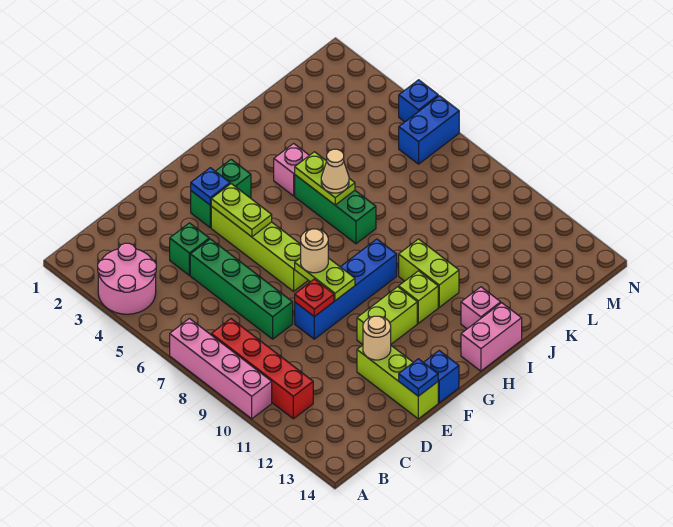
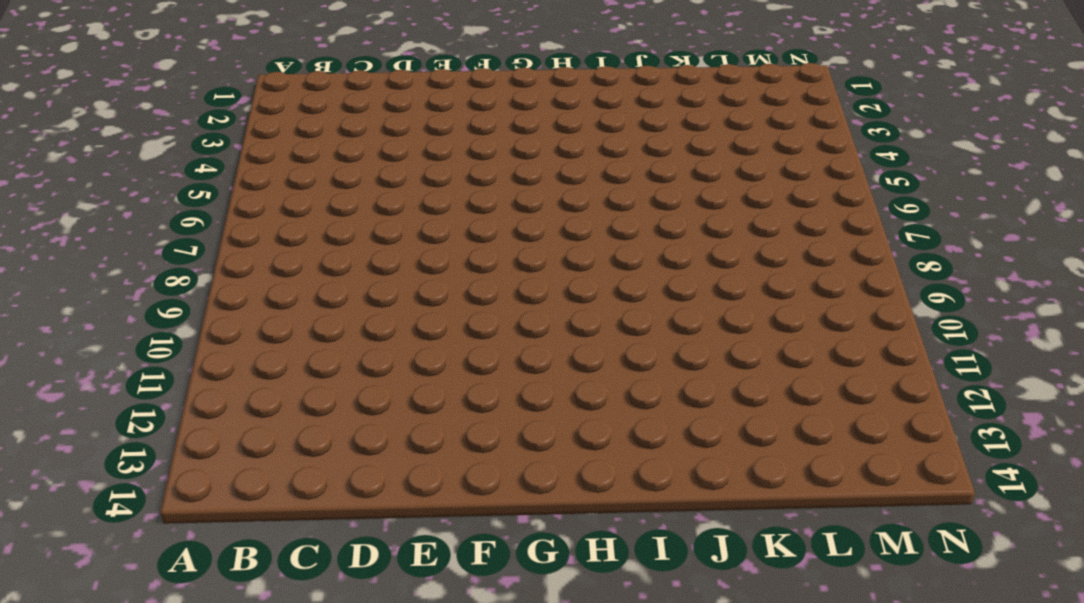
none -> pink round brick A3:B4 level 1
none -> pink brick A7:A10 level 1
none -> red brick B8:B11 level 1

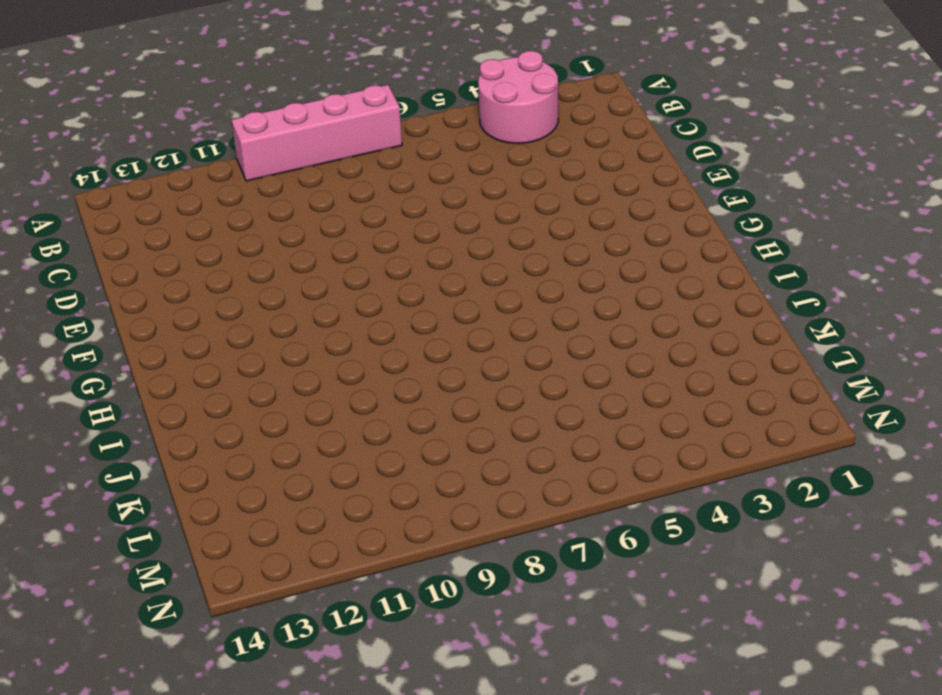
none -> red brick B8:B11 level 1
none -> green brick D4 level 1
none -> green brick D5:D8 level 1

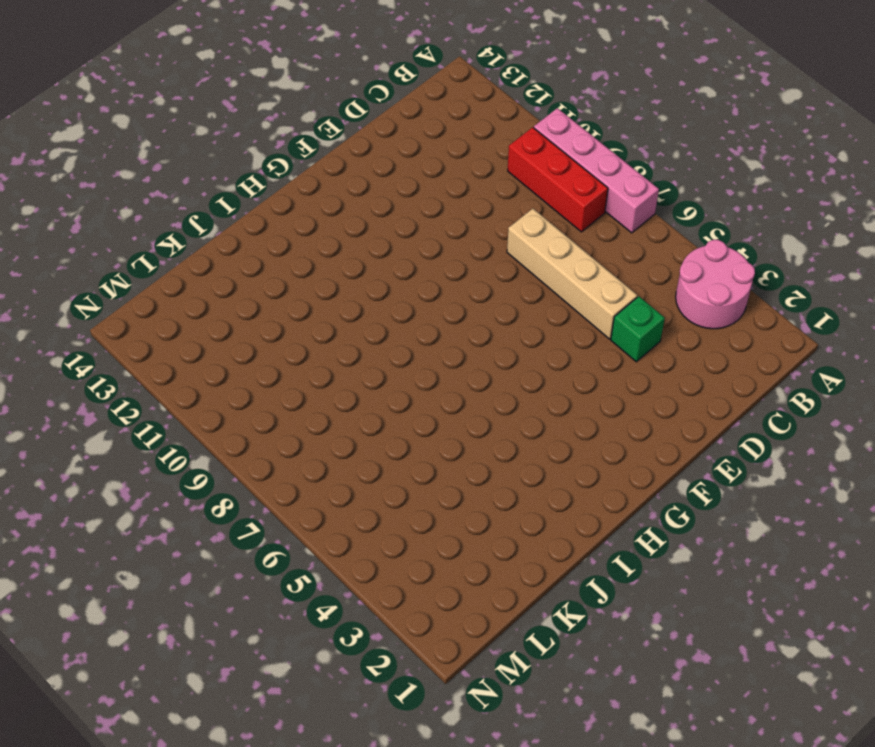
red brick B8:B10 level 1 -> red brick B8:B11 level 1
tan brick D5:D8 level 1 -> green brick D5:D8 level 1
none -> blue brick E9:H9 level 1
none -> lime brick E12:E14 level 1
none -> green brick F3:G3 level 1

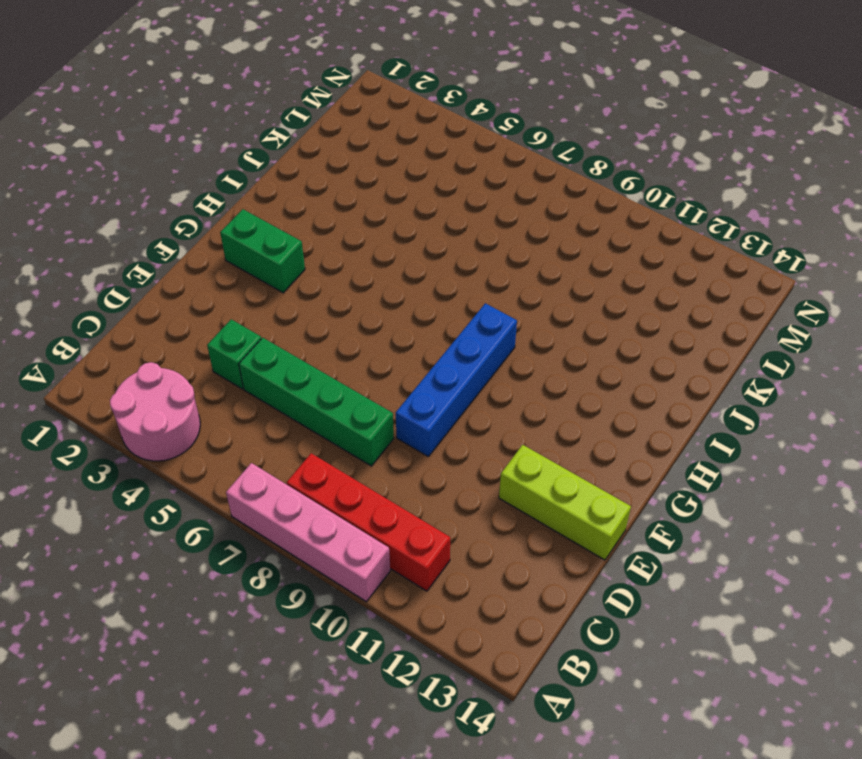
green brick G2:G3 level 1 -> green brick F3:G3 level 1
none -> lime brick F4:F7 level 1
none -> lime brick F11:G11 level 1
none -> blue brick F14 level 1

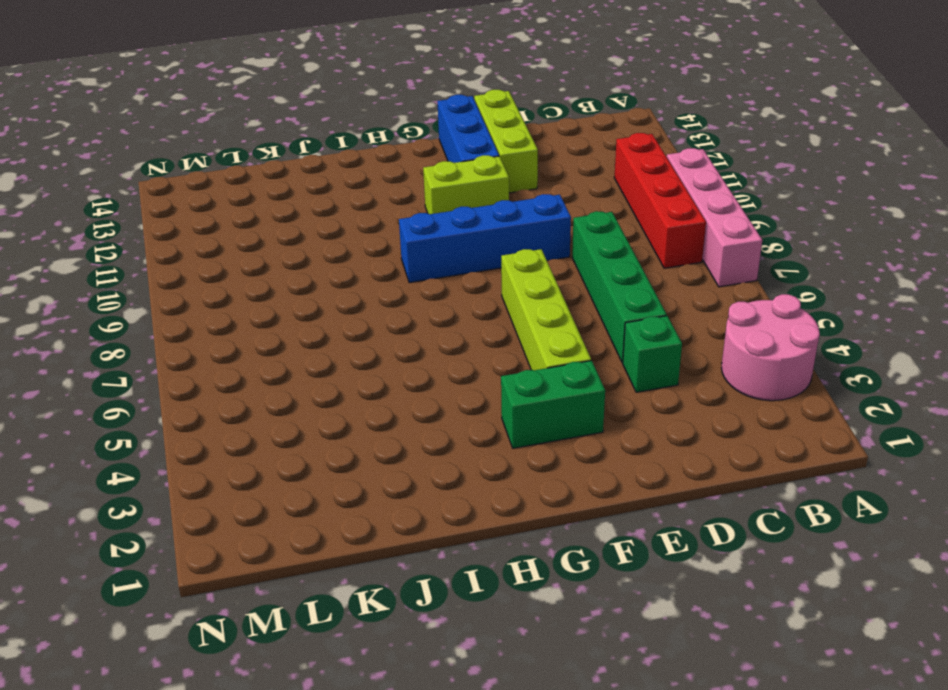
blue brick F12:F14 level 1 -> blue brick F14 level 1
none -> lime brick H11 level 1
none -> pink brick H14:I14 level 1
none -> pink brick I4 level 1

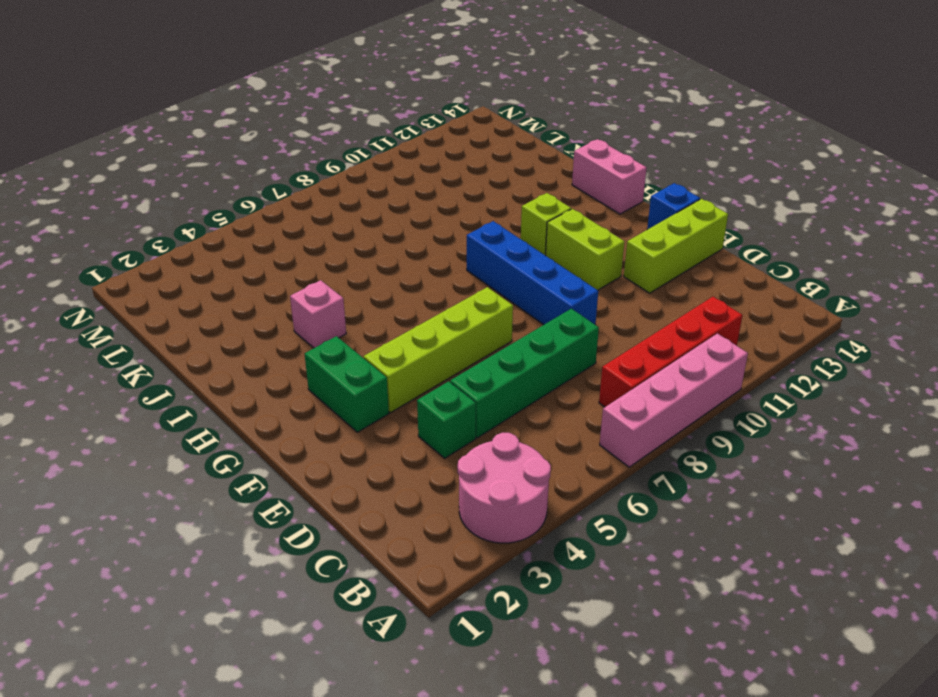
none -> green brick I5:I7 level 1
none -> lime brick I10:I11 level 1
none -> pink brick I13 level 1

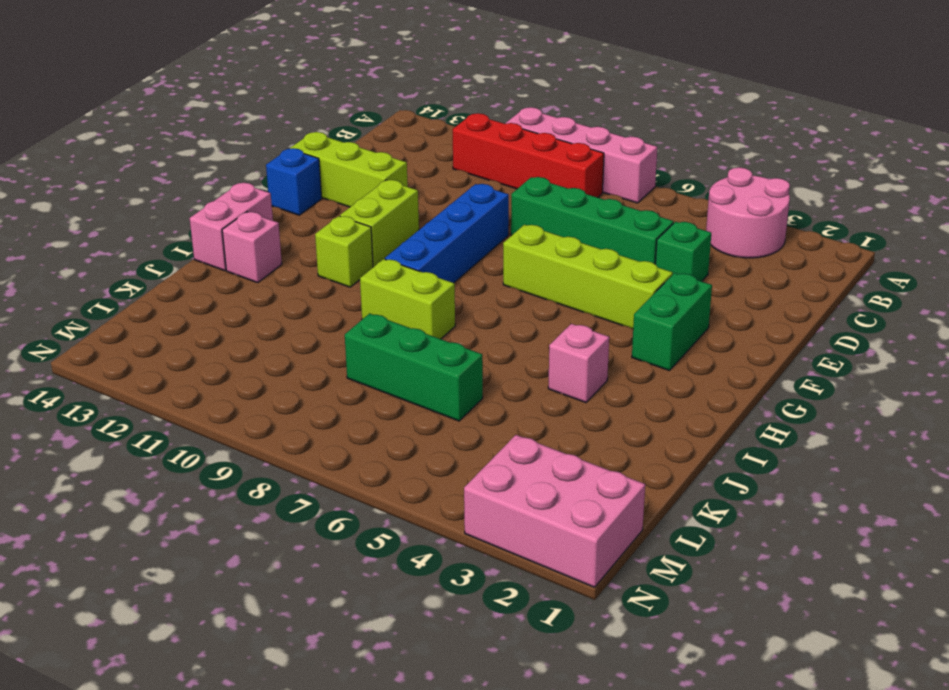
lime brick I8:I9 level 1 -> lime brick I10:I11 level 1
green brick K6:K8 level 1 -> green brick I5:I7 level 1
pink brick M1:N3 level 1 -> none
none -> blue brick M6:N6 level 1
none -> blue brick N5 level 1
none -> red plate E9 level 2

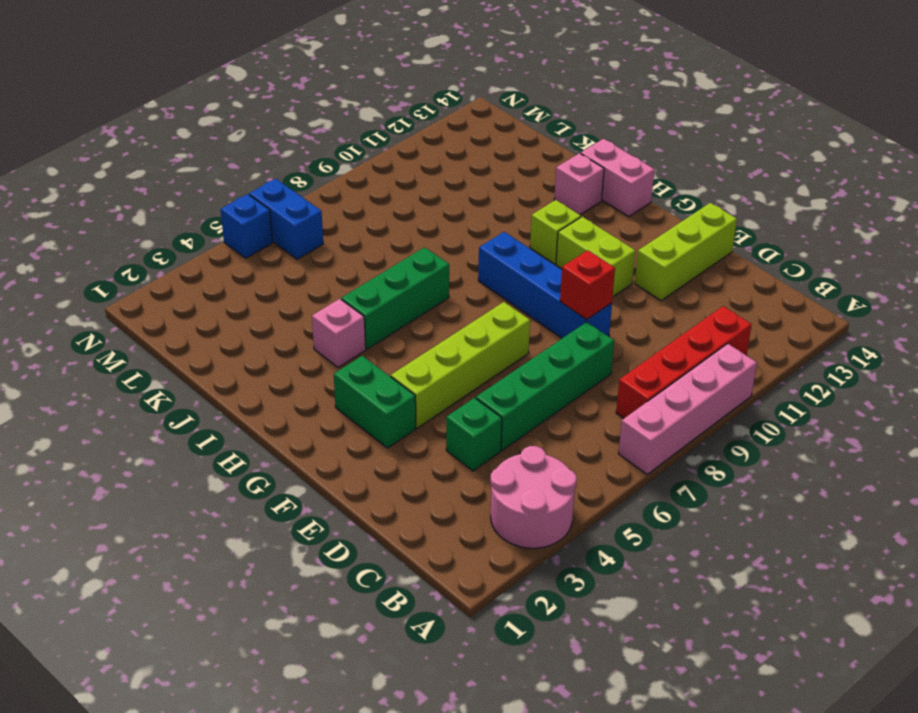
red brick E9 level 2 -> red plate E9 level 2
none -> blue brick F14 level 1
none -> lime brick I10:I11 level 1
none -> tan round brick E12 level 2

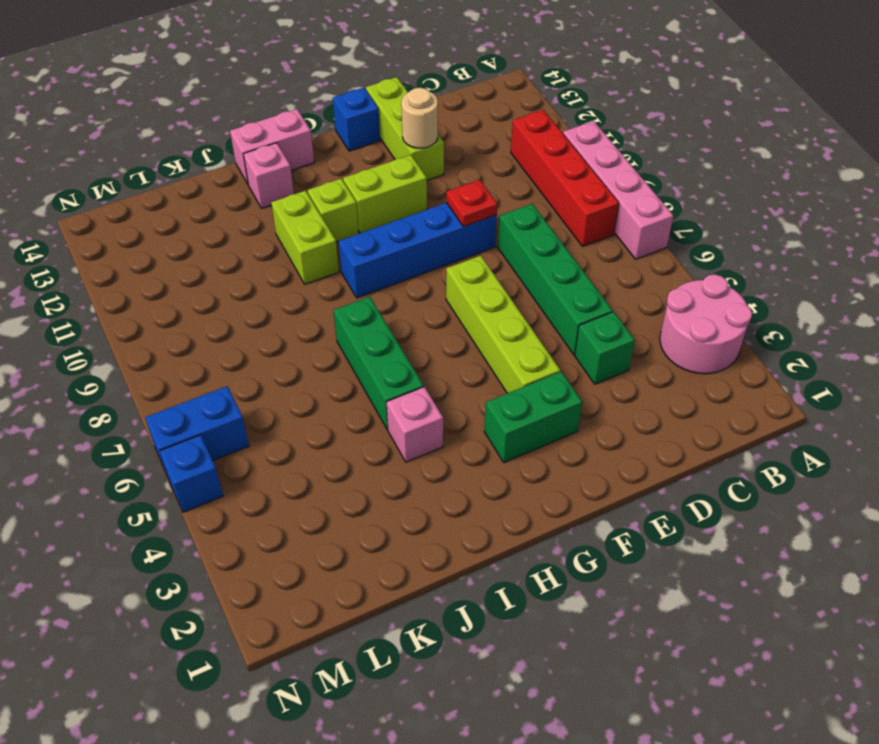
none -> blue plate E14 level 2
none -> blue plate F3 level 2
none -> lime plate F4:F5 level 2

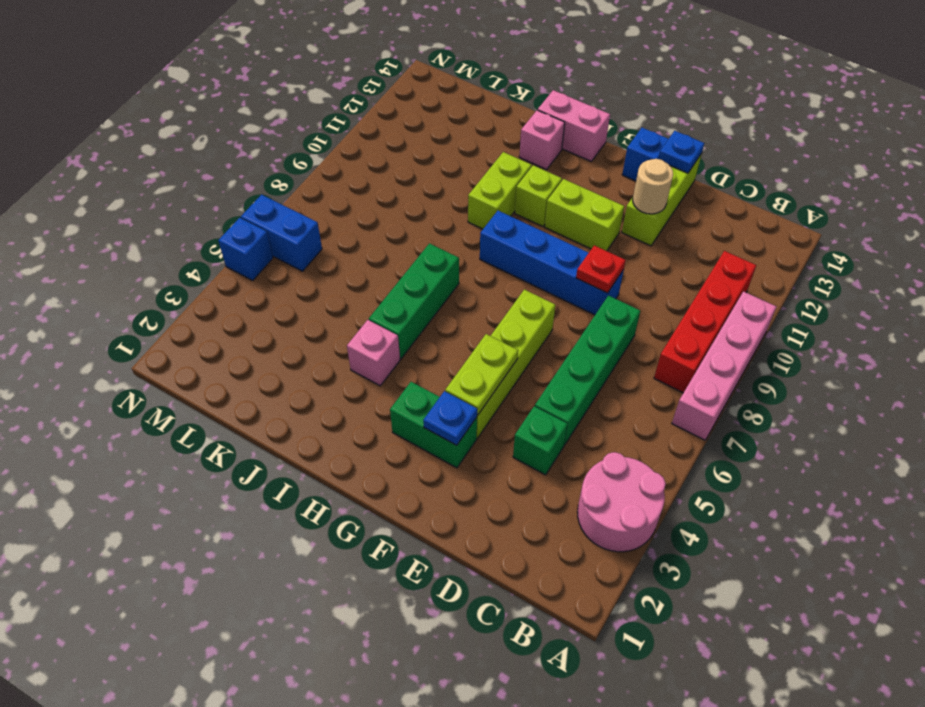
none -> lime plate F8:F9 level 2
none -> lime plate I5:I6 level 2
none -> tan round brick F8 level 3

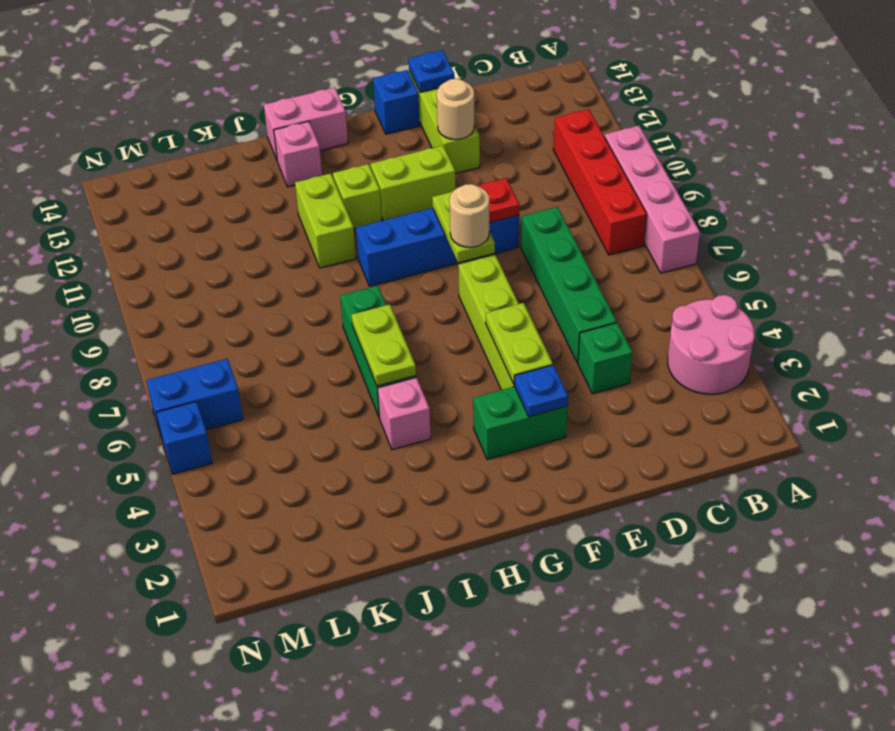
none -> tan cone I6 level 3

